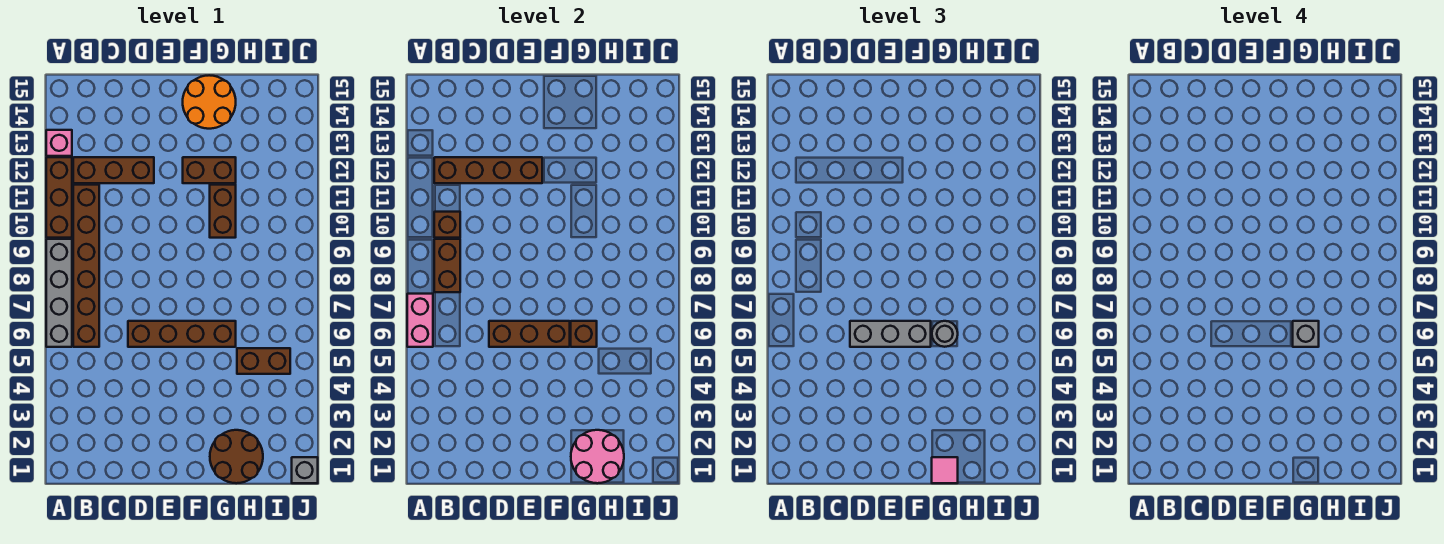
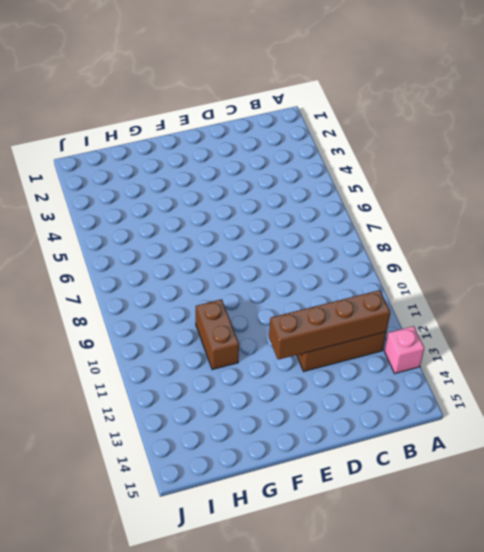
none -> grey brick A6:A9 level 1
none -> brown brick A10:A12 level 1
none -> brown brick B6:B11 level 1

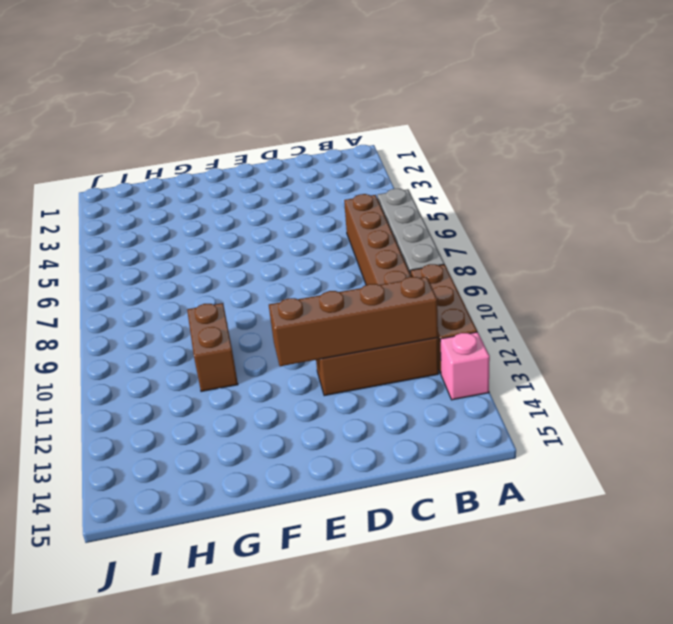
none -> brown brick D6:G6 level 1
none -> brown brick F12:G12 level 1
none -> orange round brick F14:G15 level 1

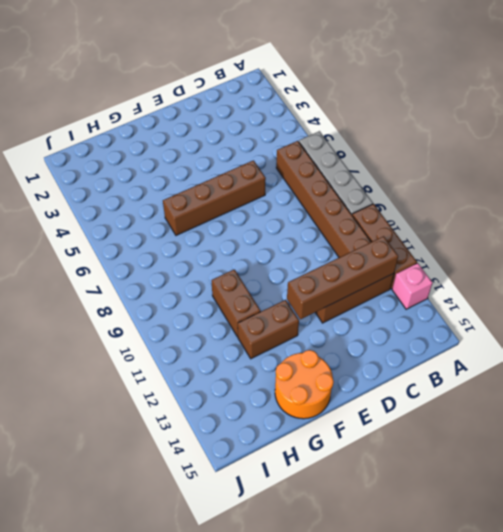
none -> brown round brick G1:H2 level 1
none -> brown brick H5:I5 level 1
none -> grey brick J1 level 1

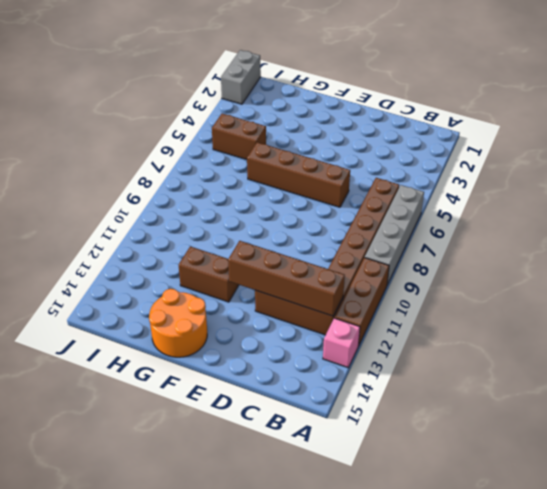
grey brick J1:J2 level 1 -> grey brick J1 level 1
none -> brown round brick G1:H2 level 1
none -> brown brick G10:G11 level 1
none -> pink brick A6:A7 level 2

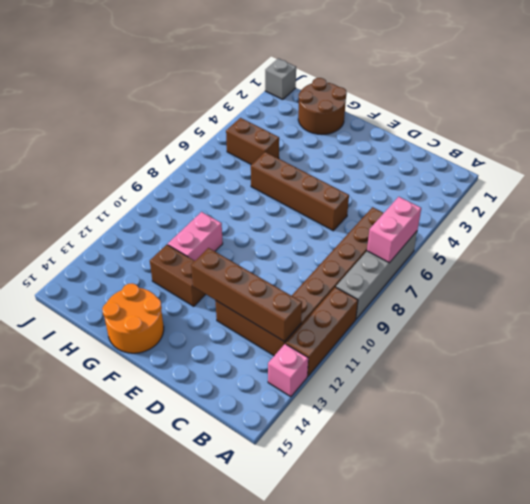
pink brick G10:G11 level 1 -> brown brick G10:G11 level 1
none -> brown brick B8:B9 level 2
none -> brown brick B10 level 2
none -> brown brick D6:F6 level 2

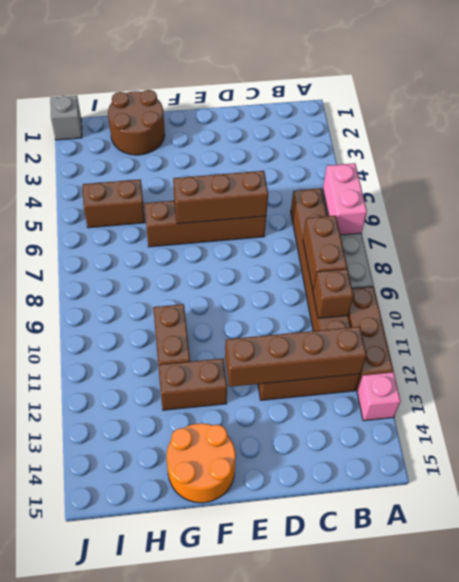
none -> pink round brick G1:H2 level 2
none -> brown brick G6 level 2
none -> grey brick D6:F6 level 3

